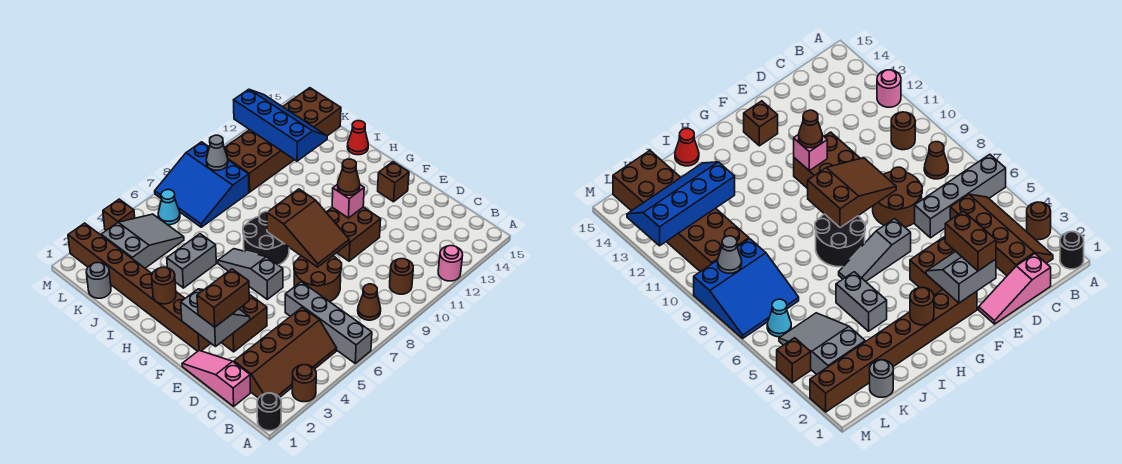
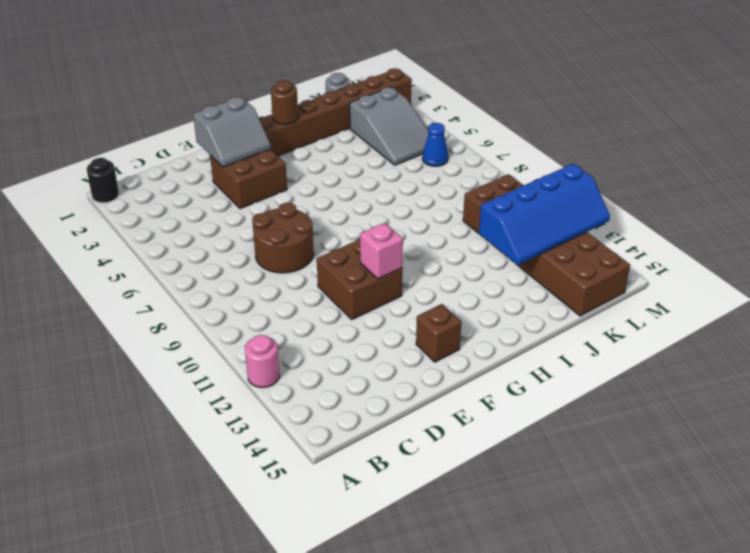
blue cone L6 level 1 -> cyan cone L6 level 1
none -> brown round brick A3 level 1
none -> grey brick A6:D6 level 1
none -> brown slope B2:C5 level 1 top C
none -> brown cone B8 level 1

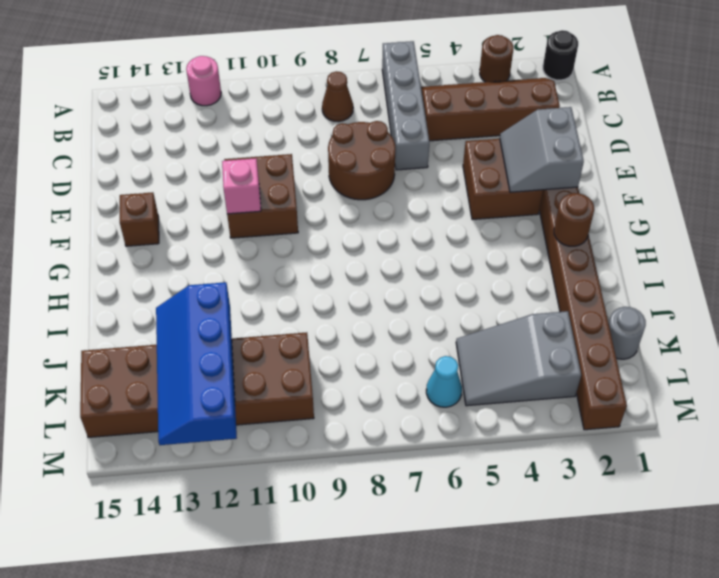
none -> brown round brick B10 level 1
none -> pink slope C1:E1 level 1 top C
none -> grey slope F6:H6 level 1 top F
none -> black round brick G7:H8 level 1

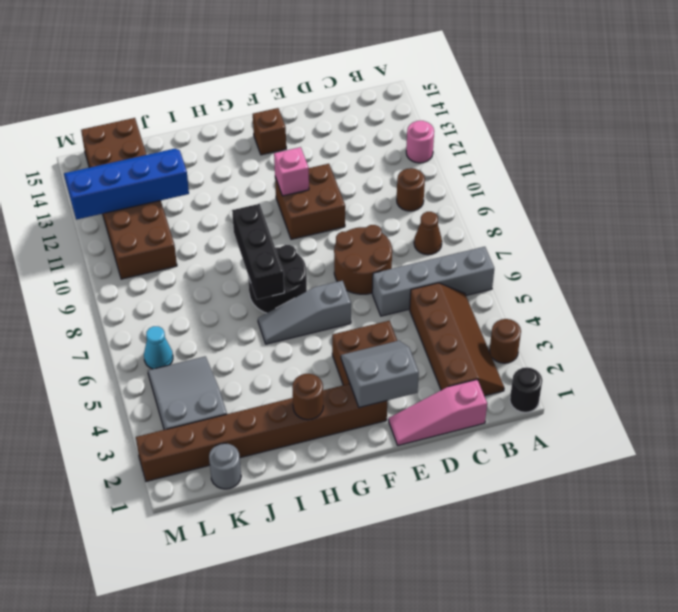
black brick H7:H9 level 2 -> none
none -> grey brick I4:I5 level 1
none -> red cone I15 level 1
none -> blue slope K7:M9 level 1 top 9
none -> brown brick M4 level 1

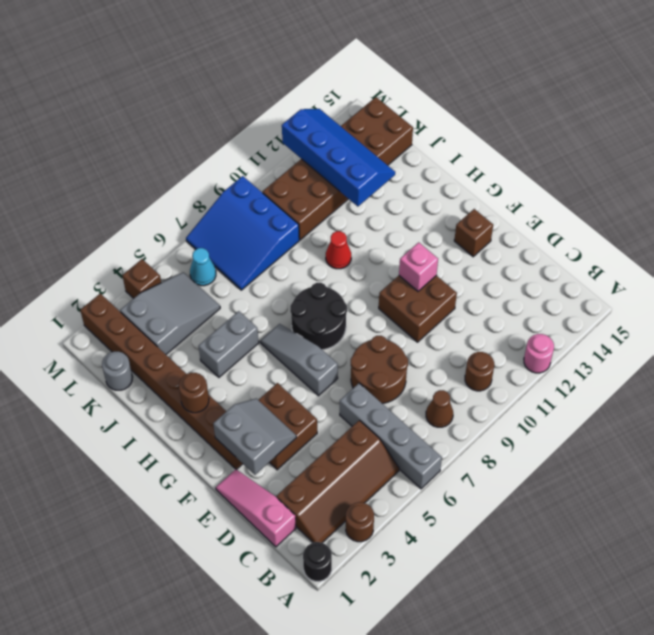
red cone I10 level 1 -> red cone I15 level 1
none -> brown slope E8:G9 level 2 top G
none -> grey cone L9 level 2
none -> brown brick E2:E3 level 3
none -> brown cone F11 level 3

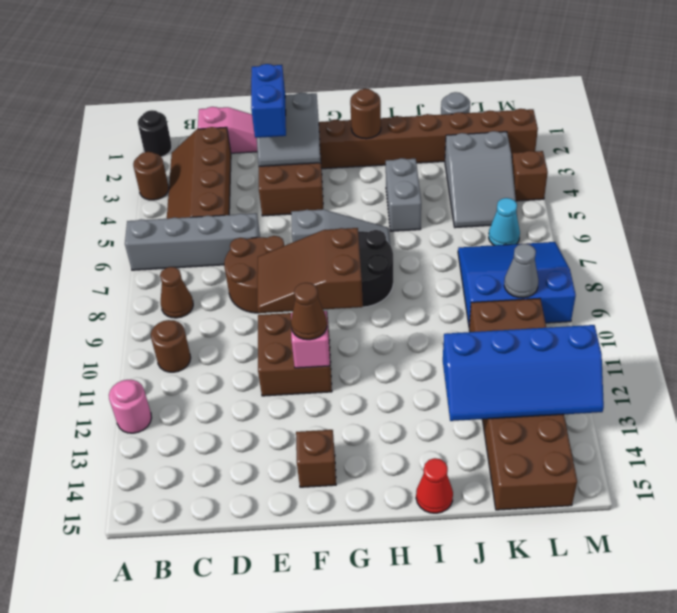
blue brick E2:E3 level 3 -> brown brick E2:E3 level 3

